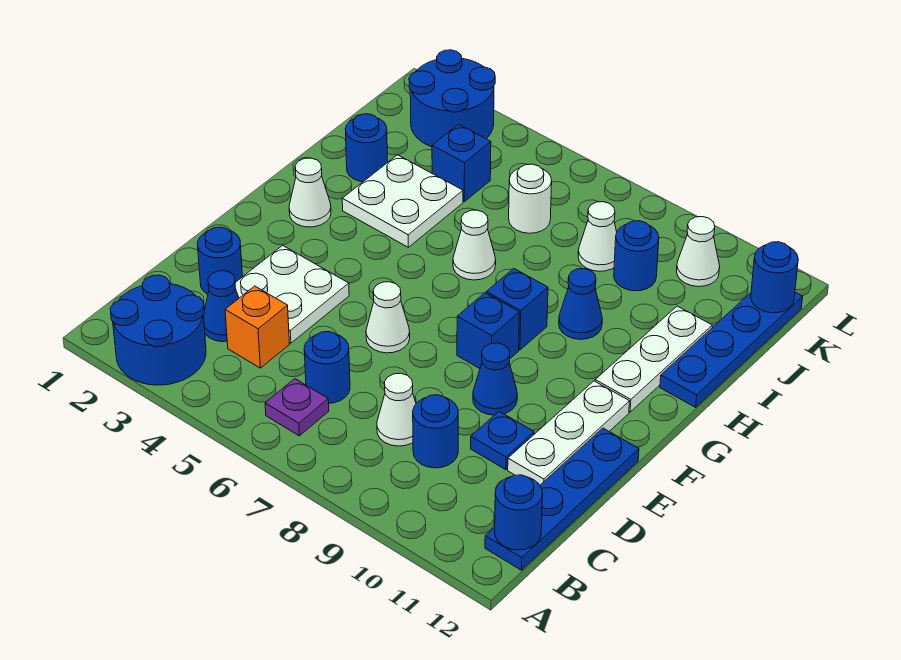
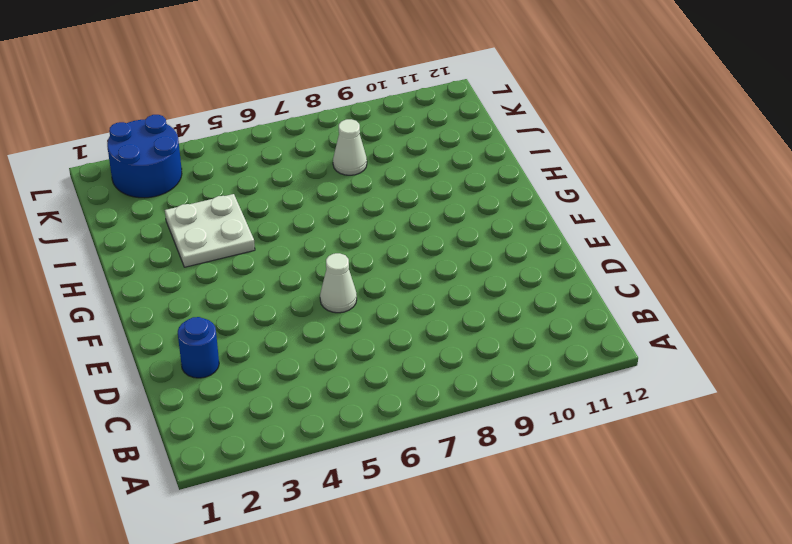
none -> blue round brick A2:B3 level 1
none -> purple plate B6 level 1
none -> blue plate B12:E12 level 1
none -> blue cone C3 level 1

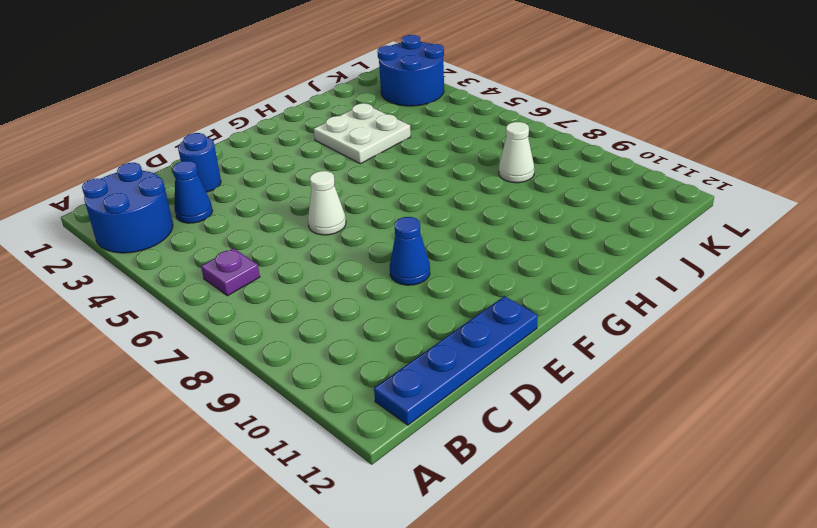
none -> orange brick C4 level 1
none -> blue round brick C6 level 1
none -> white cone C8 level 1
none -> blue round brick C9 level 1

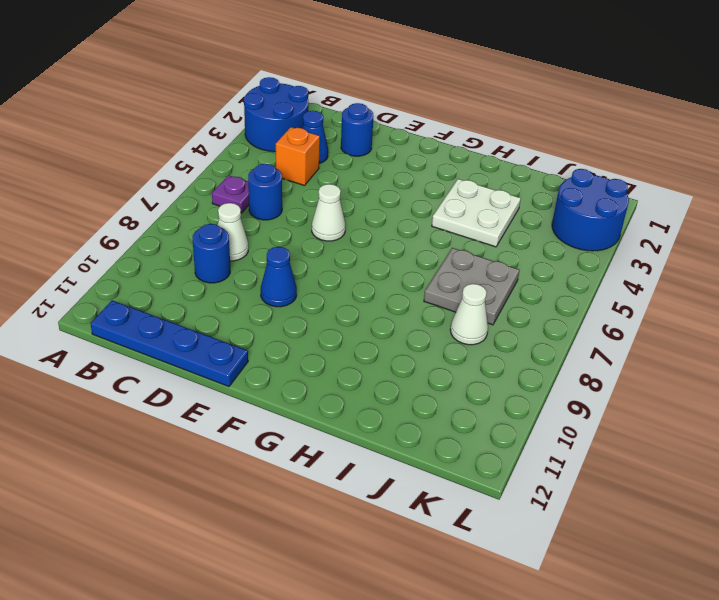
grey plate I6:J7 level 1 -> white round brick J6 level 1
none -> white plate D3:E4 level 1
none -> blue plate D10 level 1
none -> white plate D11:F11 level 1
none -> blue brick F8 level 1

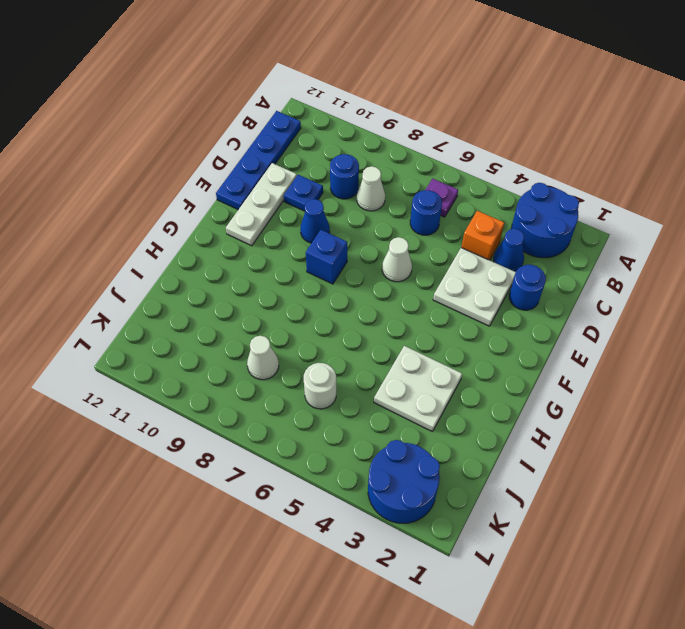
none -> white cone G2 level 1
none -> blue brick G8 level 1
none -> white plate G11:I11 level 1
none -> white cone H6 level 1

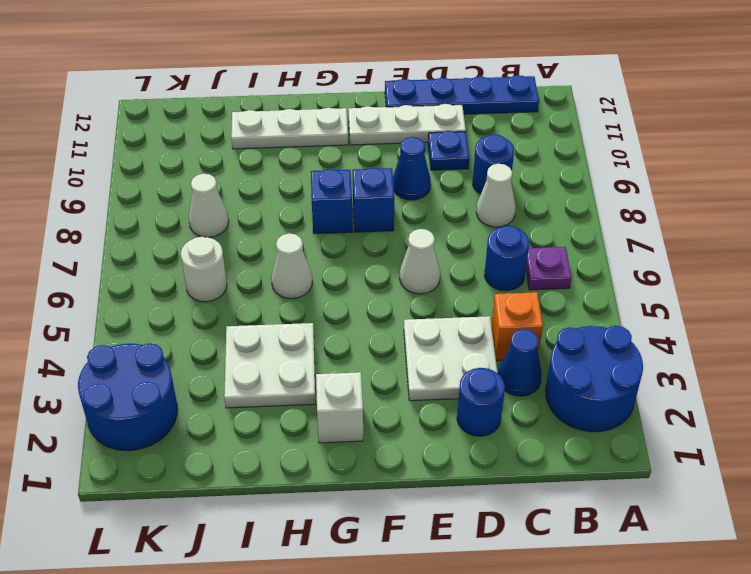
white brick G2 level 1 -> white cone G2 level 1
none -> blue cone H9 level 1
none -> blue plate H12:K12 level 1
none -> blue round brick I2 level 1
none -> blue brick J4 level 1

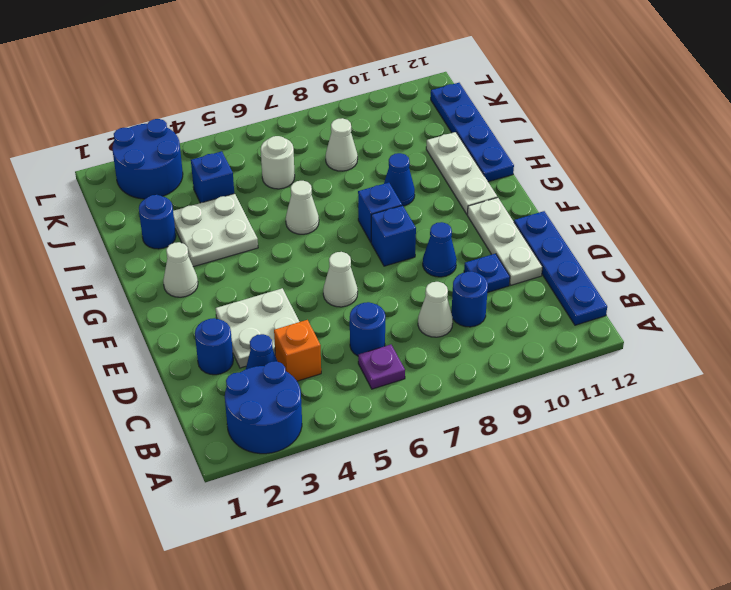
none -> blue round brick J9 level 1
none -> white cone K10 level 1
none -> blue round brick B12 level 2
none -> blue round brick K12 level 2

